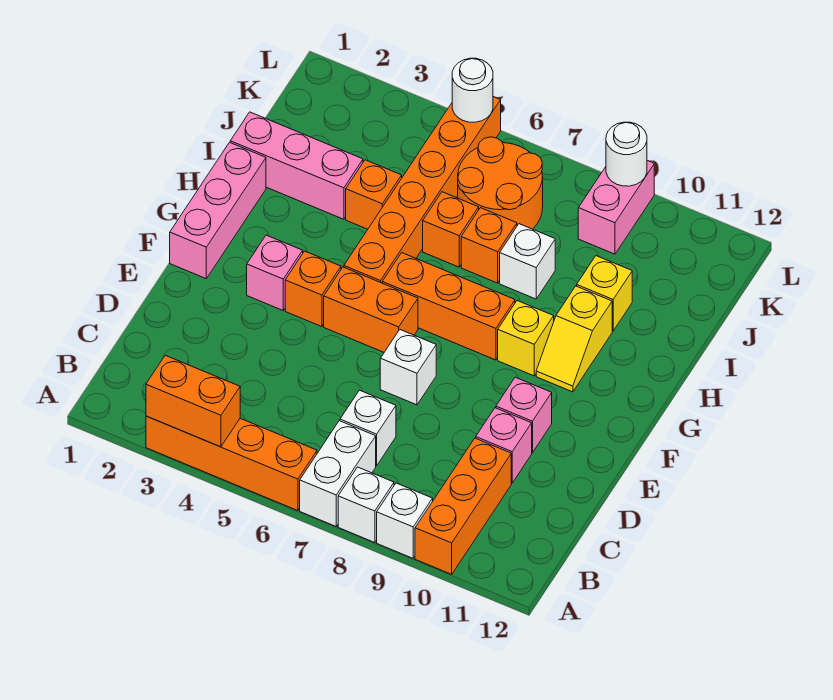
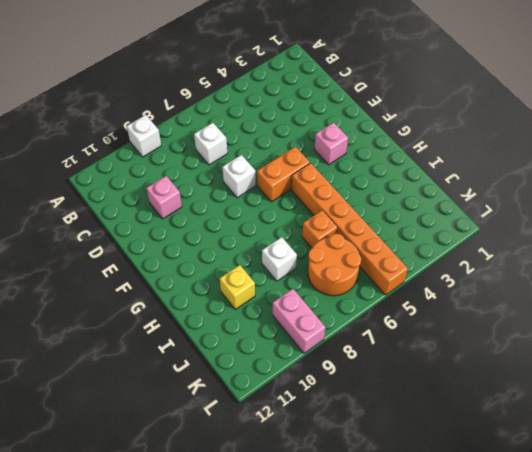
none -> orange brick A3:A6 level 1
none -> white brick A7:B7 level 1
none -> white brick A8 level 1

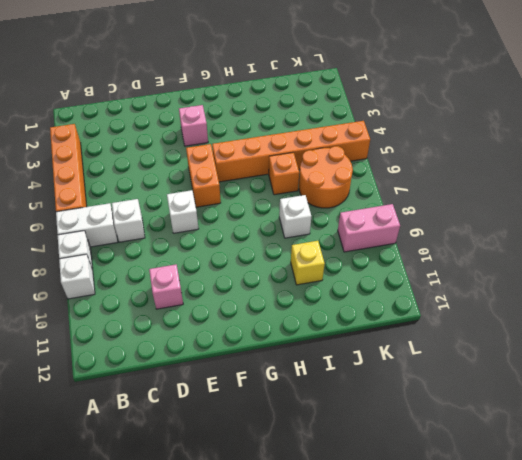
none -> orange brick A10:C10 level 1
none -> pink brick E10 level 1
none -> pink brick F1:H1 level 1

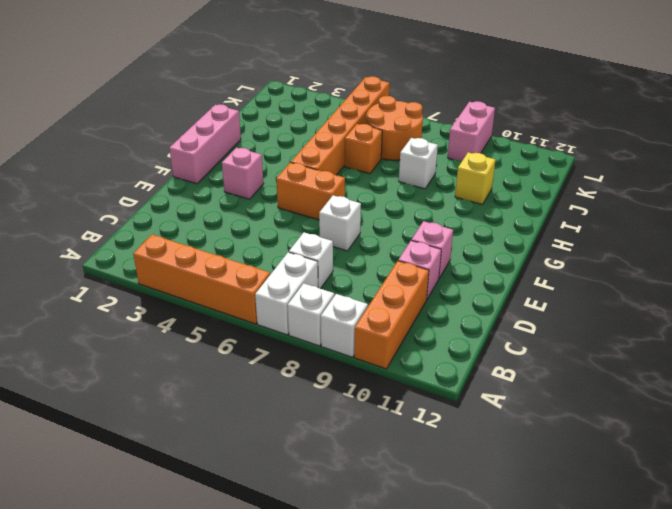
none -> orange brick F4 level 1
none -> orange brick G6:G8 level 1
none -> yellow brick G9 level 1

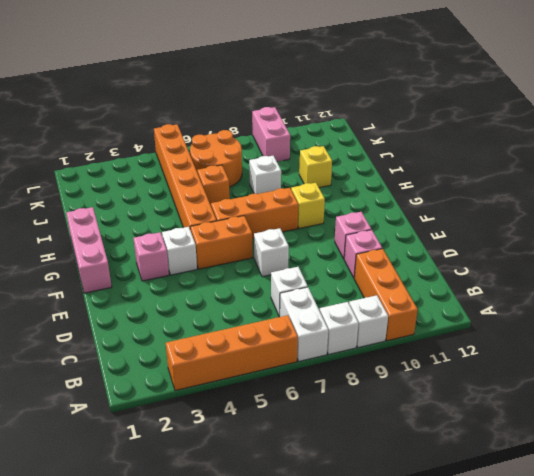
white brick F4 level 1 -> orange brick F4 level 1
none -> yellow slope G10:H10 level 1 top H
none -> pink brick I1:I3 level 1
none -> orange brick I4 level 1

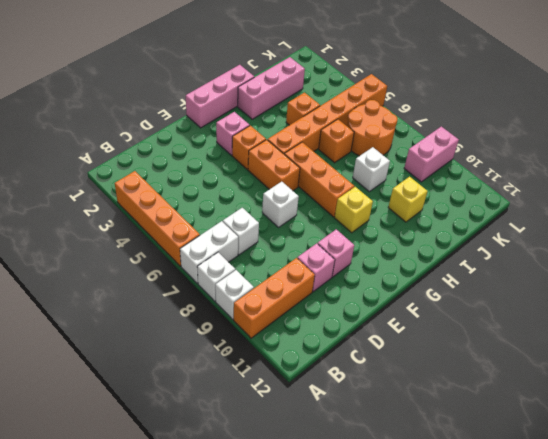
pink brick H2:J2 level 1 -> pink brick I1:I3 level 1
none -> yellow slope G10:H10 level 1 top H
none -> orange brick I7 level 1
none -> orange brick A3:A4 level 2

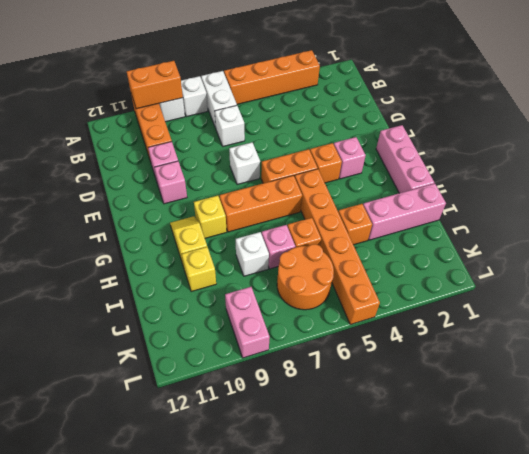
orange brick A9:A10 level 2 -> orange brick A3:A4 level 2
pink brick I7 level 1 -> orange brick I7 level 1
none -> white round brick L5 level 2
none -> white round brick L9 level 2

